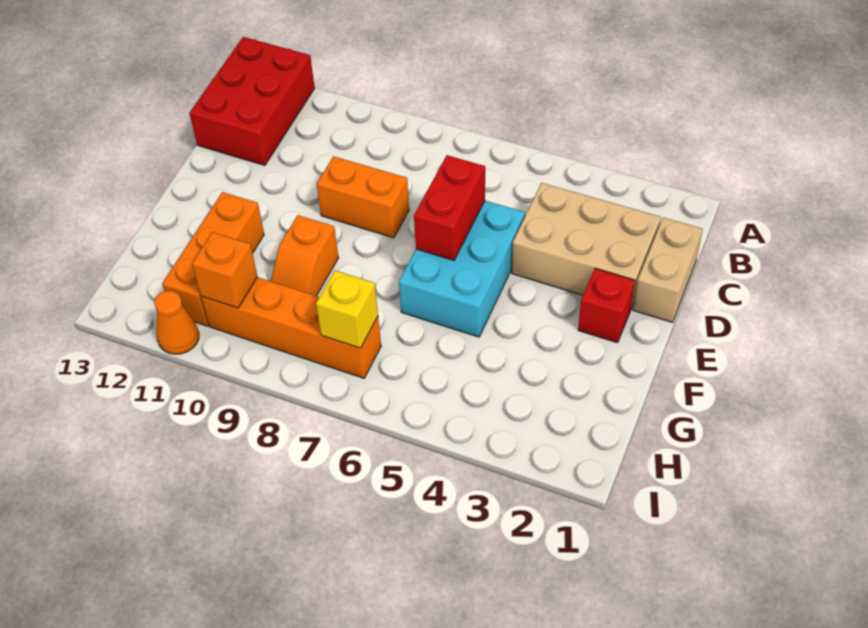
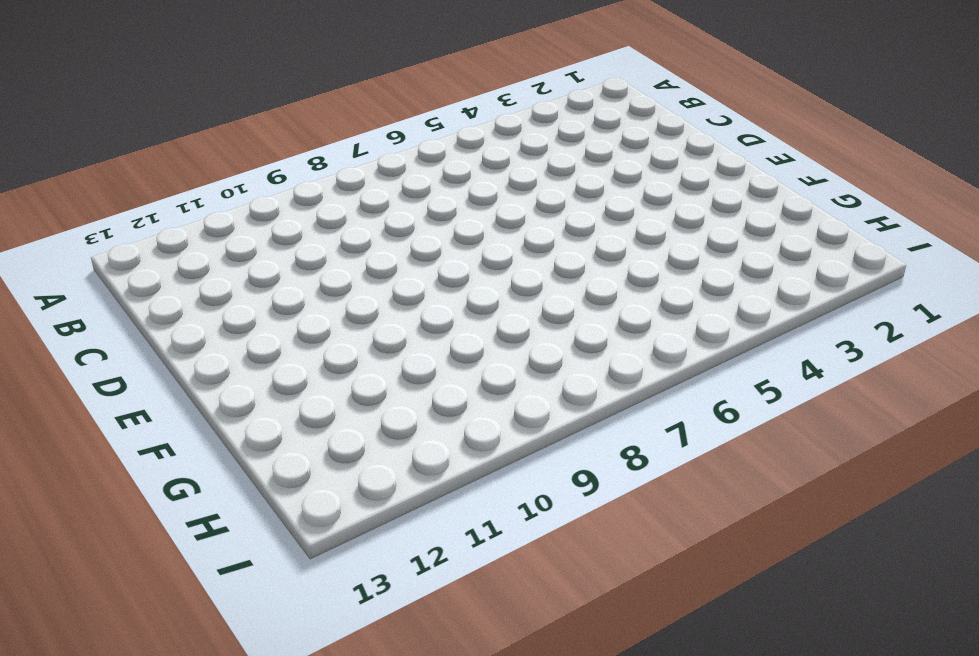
none -> red brick A12:C13 level 1
none -> tan brick C1:D1 level 1
none -> tan brick C2:D4 level 1

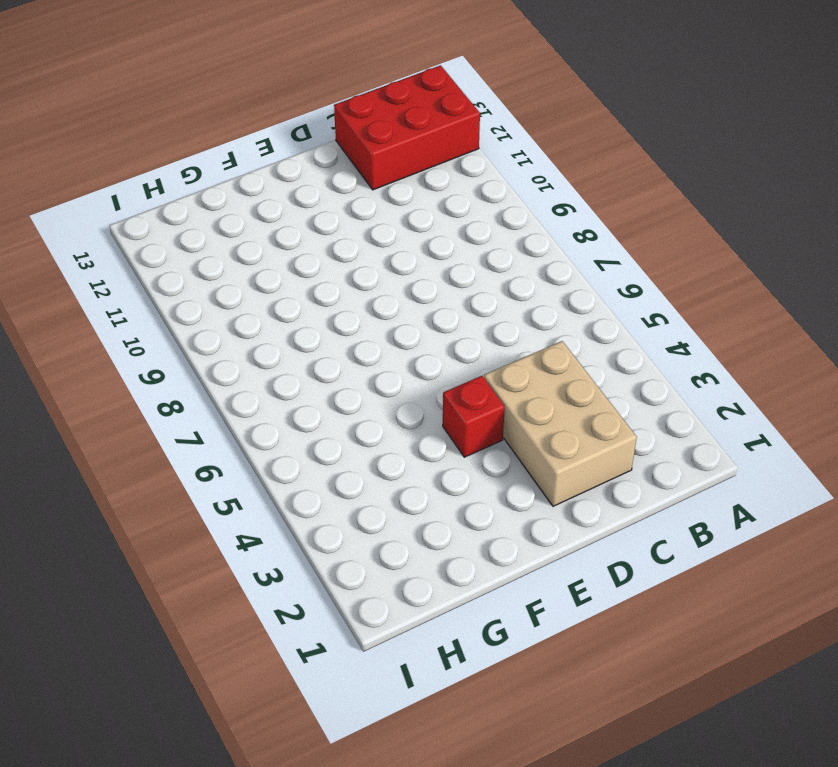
red brick E4 level 1 -> red brick E2 level 1
none -> tan brick C1:D1 level 1
none -> cyan brick D5:F6 level 1
none -> orange brick D8:D9 level 1

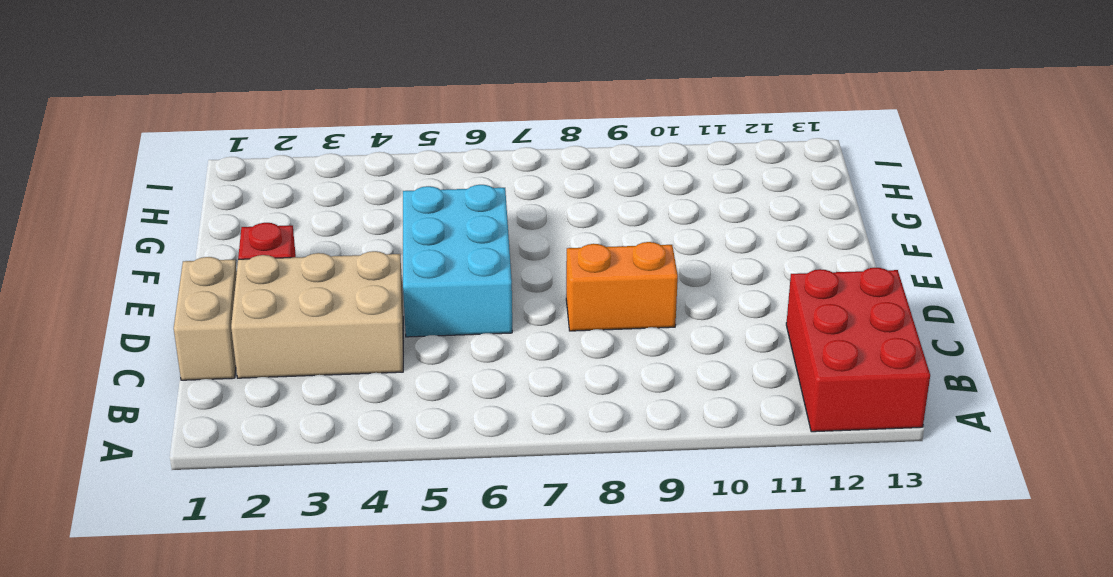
none -> orange slope F9:G9 level 1 top F
none -> orange brick F11:H11 level 1
none -> orange brick H7:H10 level 1

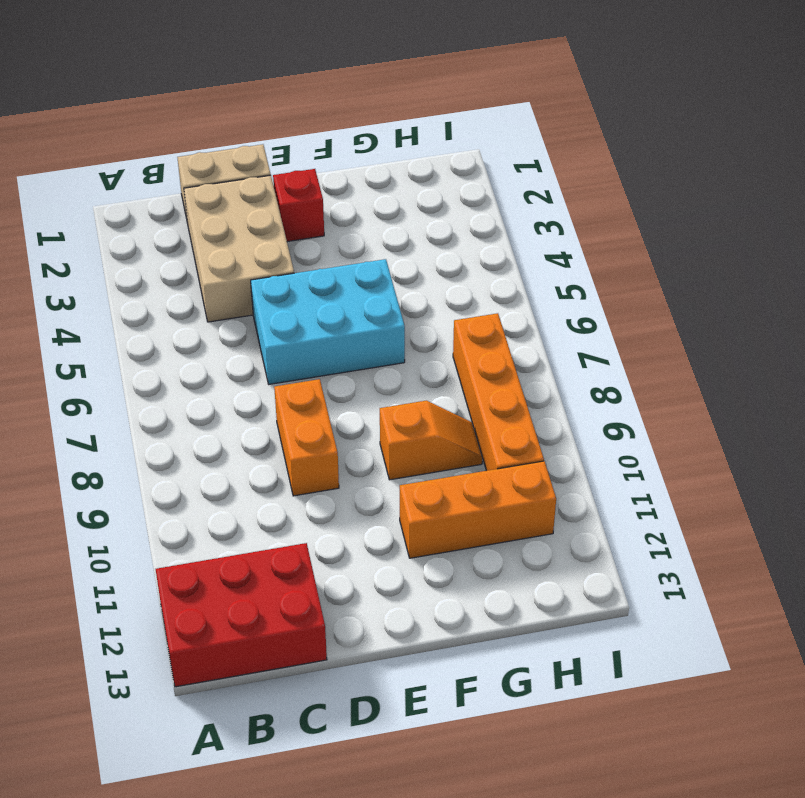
none -> orange cone I11 level 1
none -> red brick D6:E6 level 2
none -> yellow brick H7 level 2

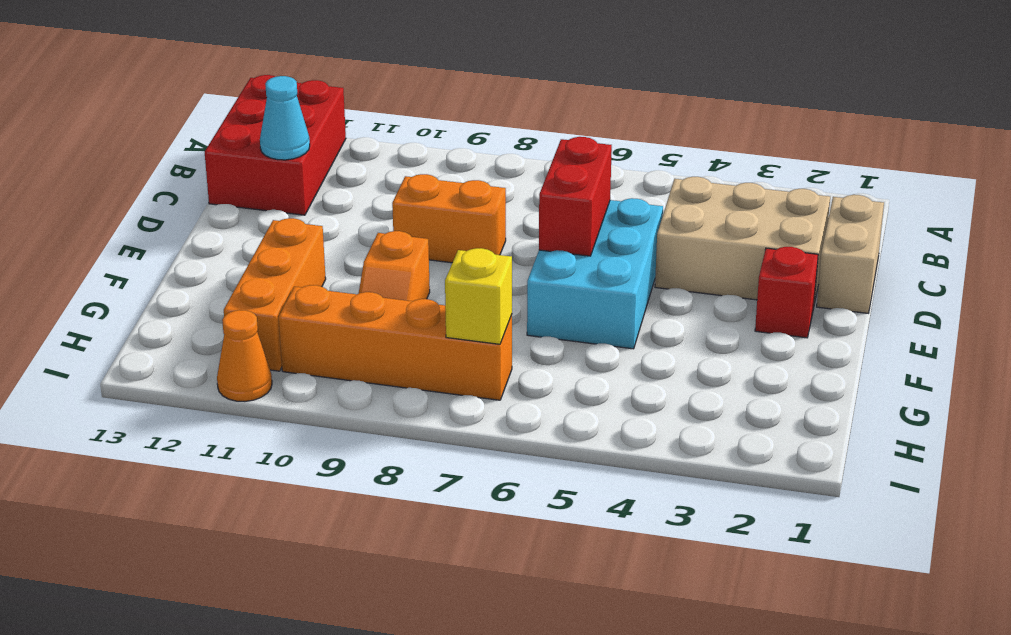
cyan cone C12 level 2 -> none
none -> orange brick H10 level 2

